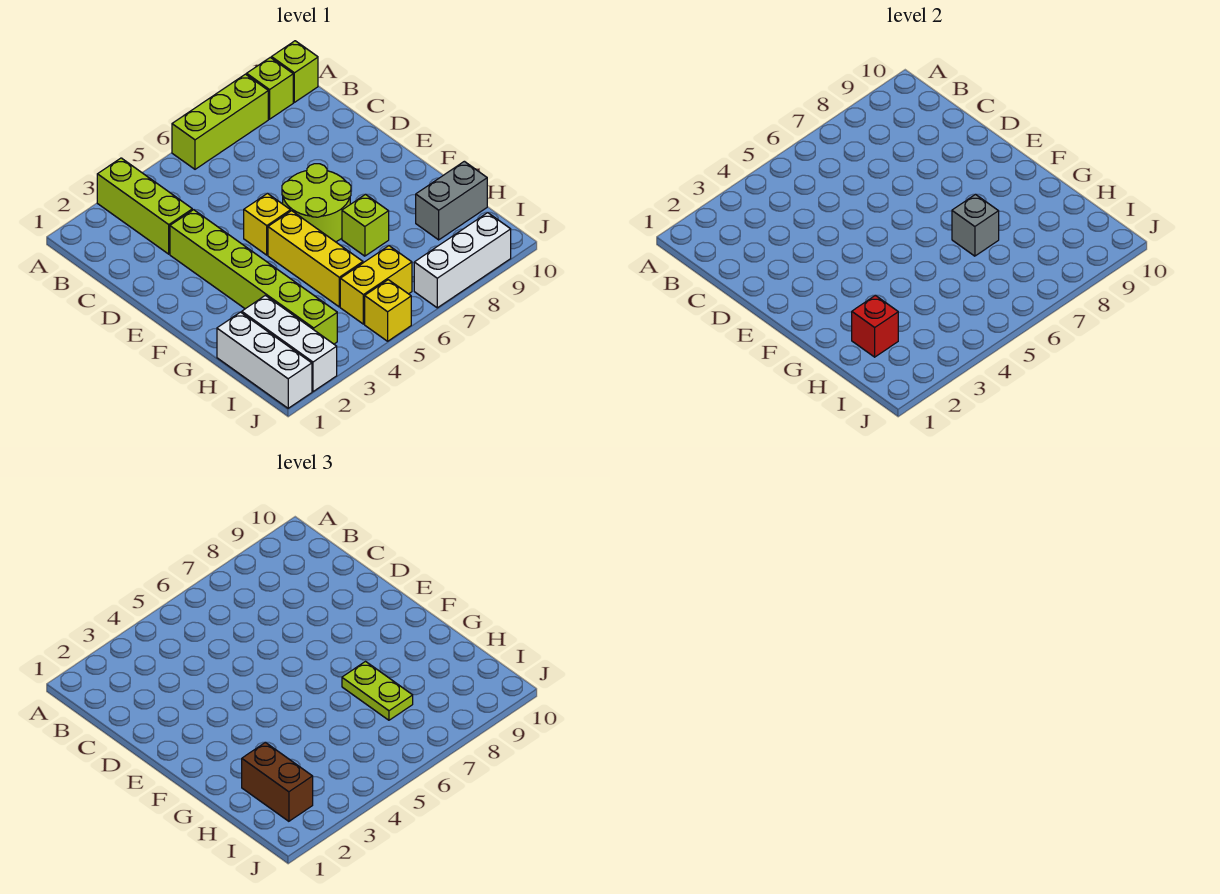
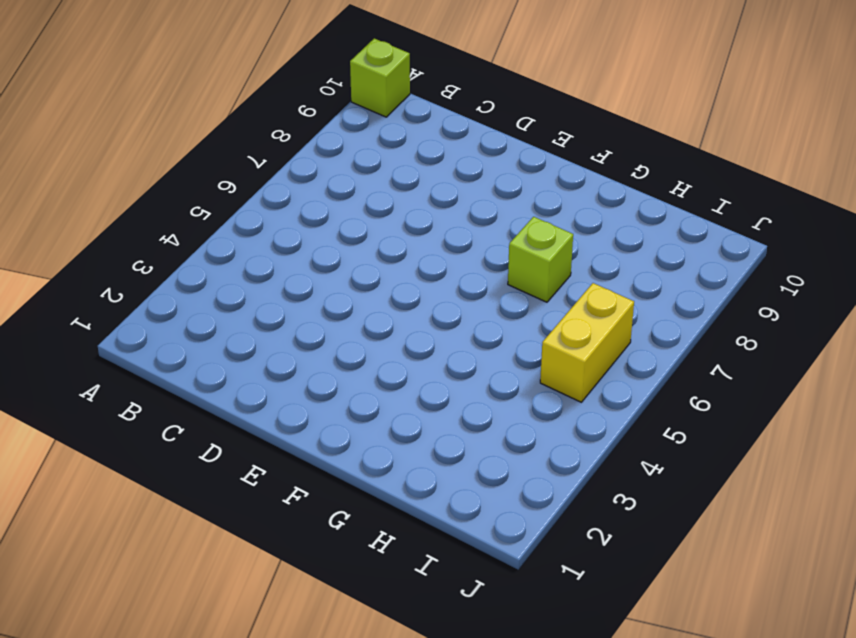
none -> lime brick A3:C3 level 1
none -> lime brick A6:A8 level 1
none -> lime brick A9 level 1

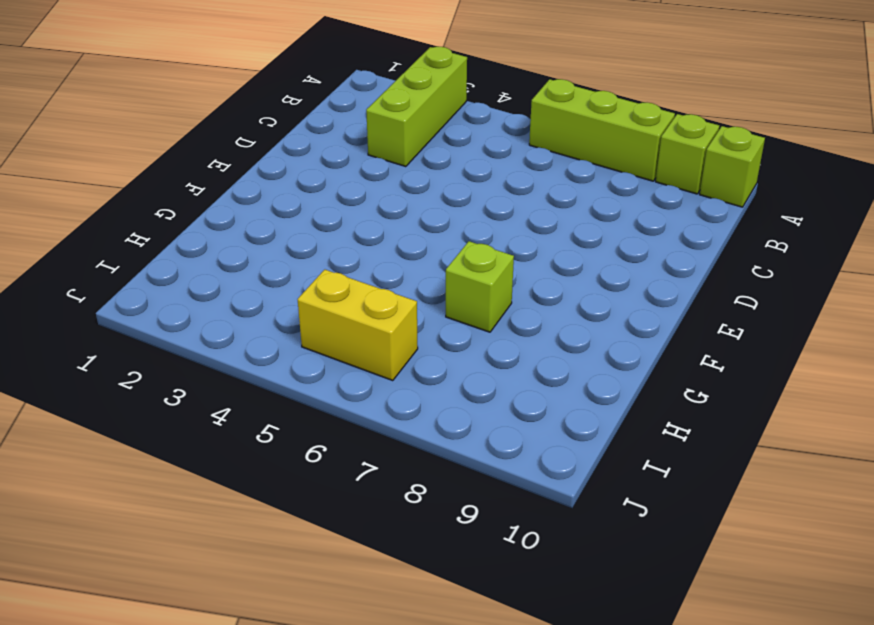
none -> lime brick D3:I3 level 1
none -> yellow brick E5 level 1
none -> lime round brick E6:F7 level 1

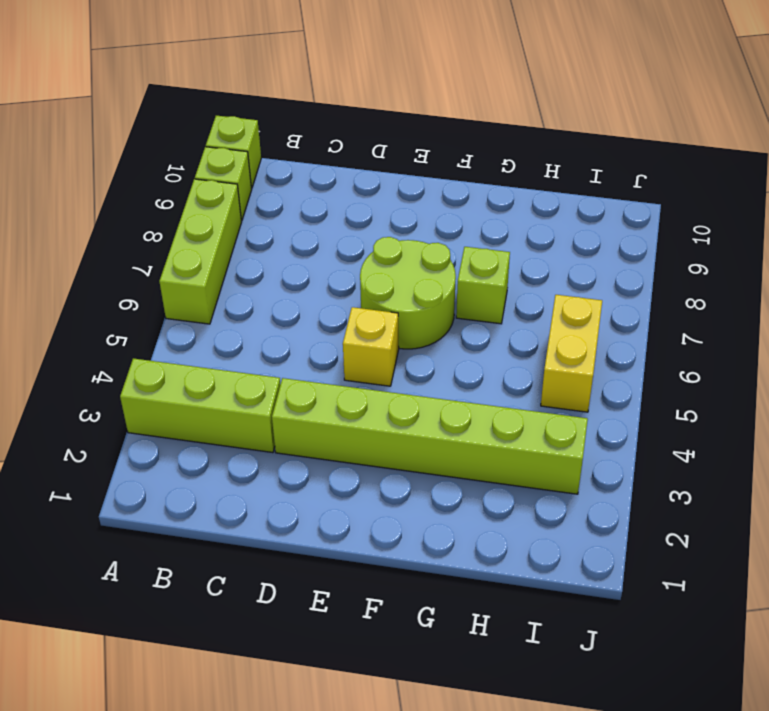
none -> yellow brick F5:H5 level 1
none -> white brick H1:J1 level 1
none -> white brick H2:J2 level 1

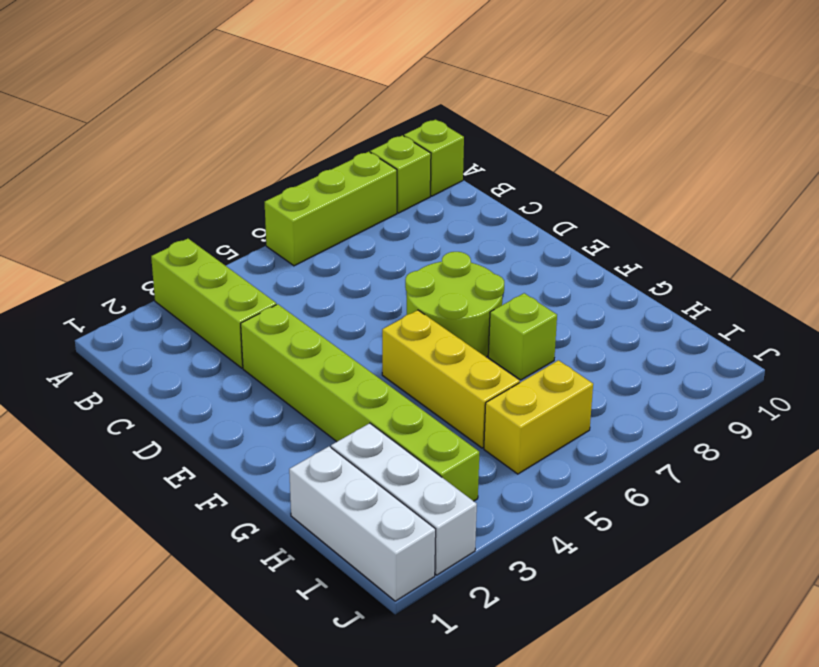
none -> yellow brick E5 level 1
none -> grey brick H9:H10 level 1
none -> yellow brick J5 level 1

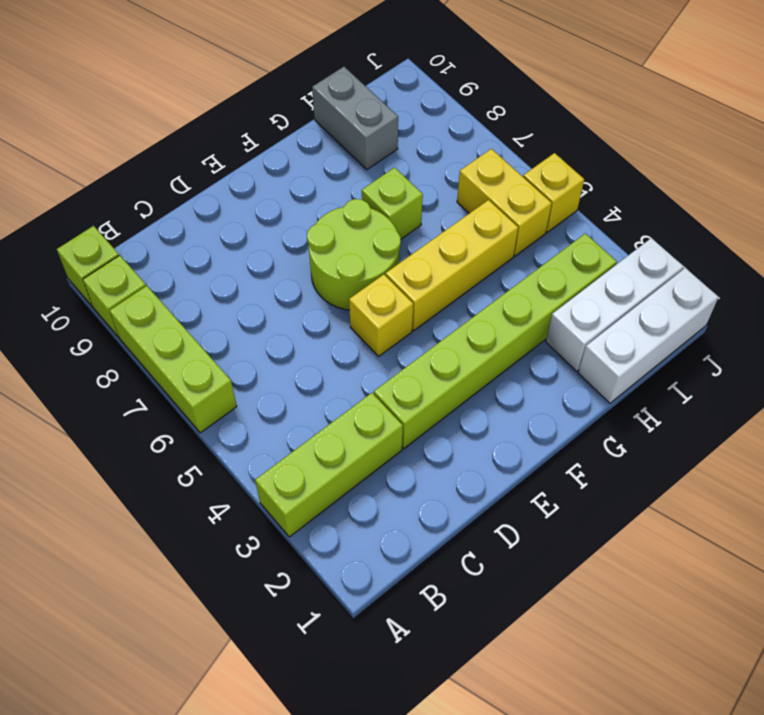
none -> white brick J7:J9 level 1
none -> grey brick G7 level 2
none -> red brick H2 level 2

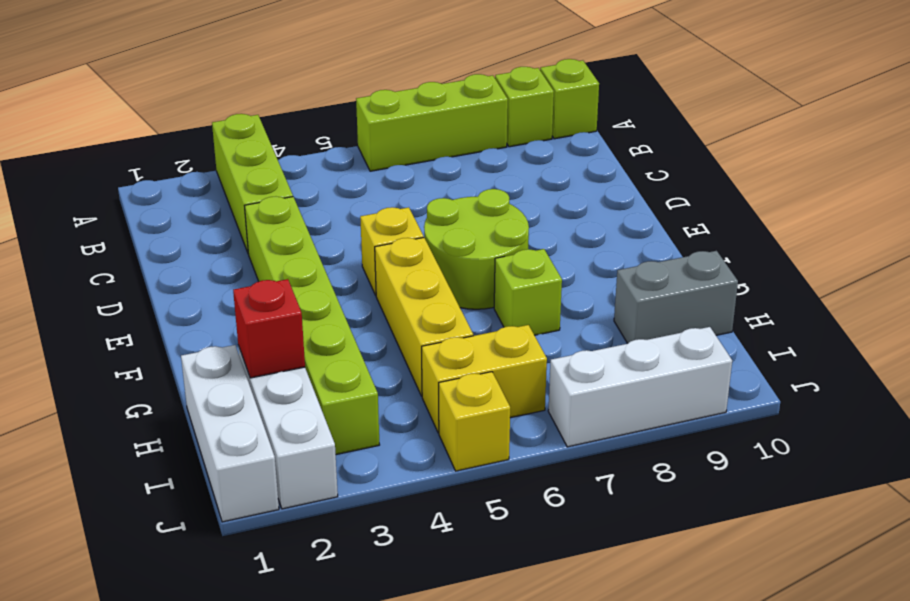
none -> grey brick G7 level 2
none -> lime plate G7:H7 level 3
none -> brown brick H2:I2 level 3

